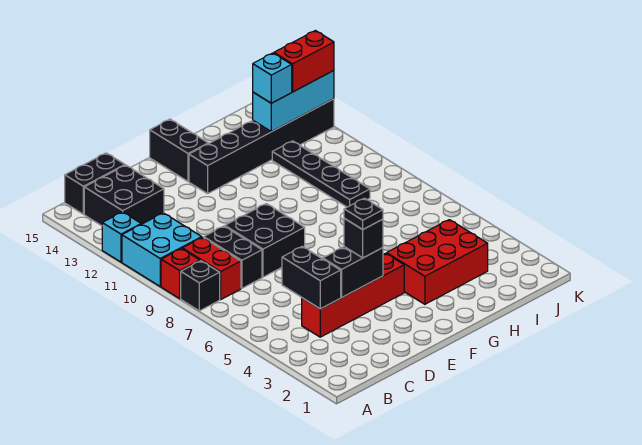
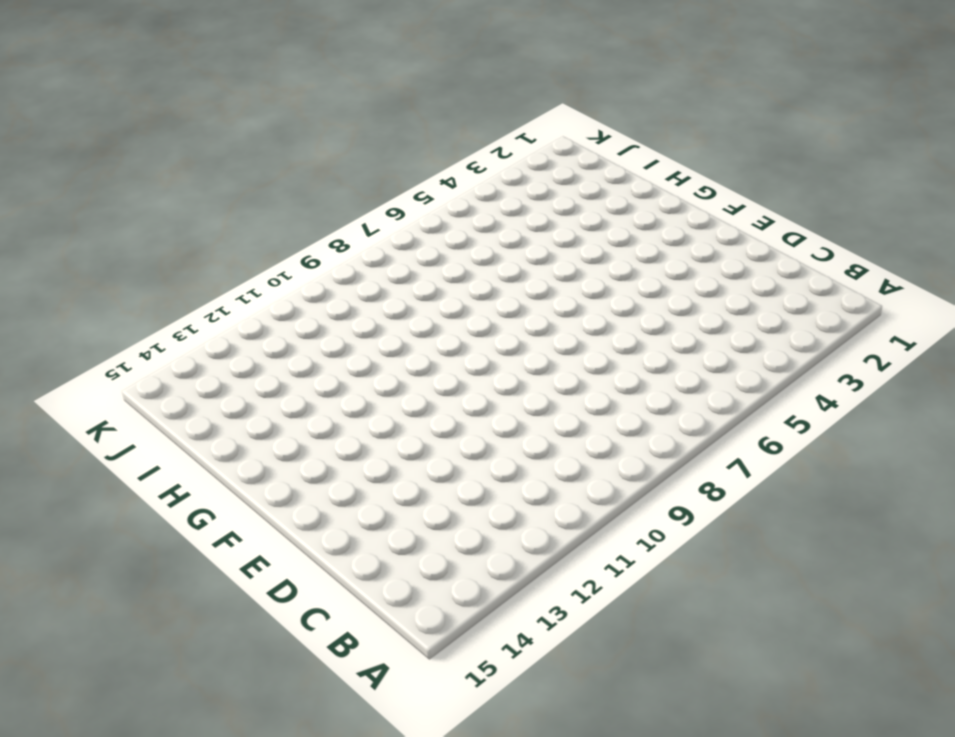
none -> black brick A8 level 1
none -> red brick A9 level 1
none -> cyan brick A10:B11 level 1

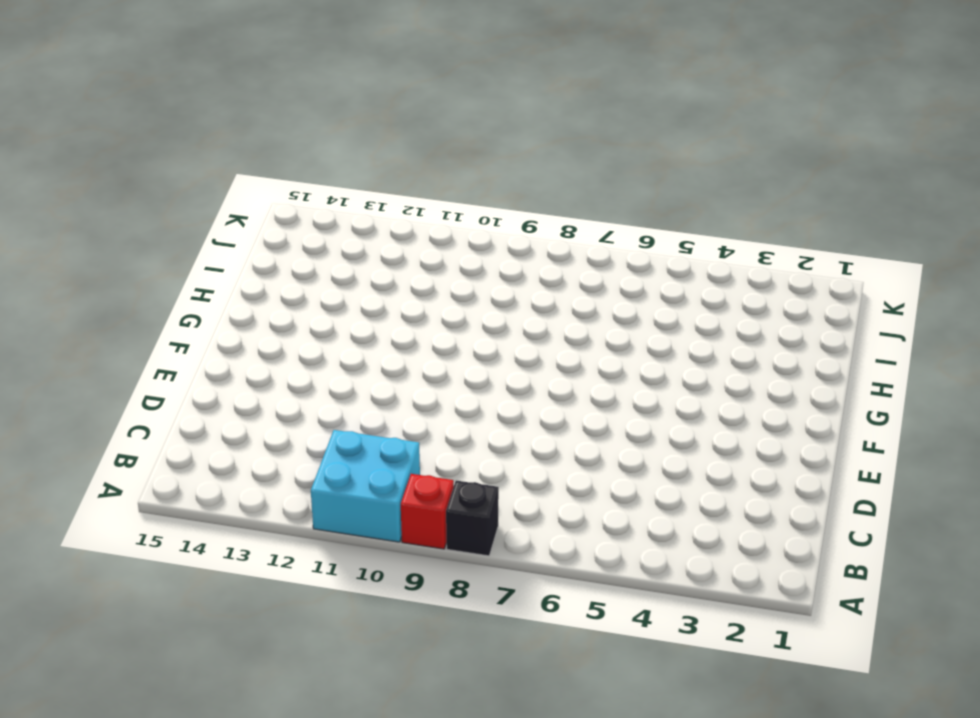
none -> cyan brick A12 level 1
none -> red brick B8:B9 level 1
none -> black brick B13:C14 level 1

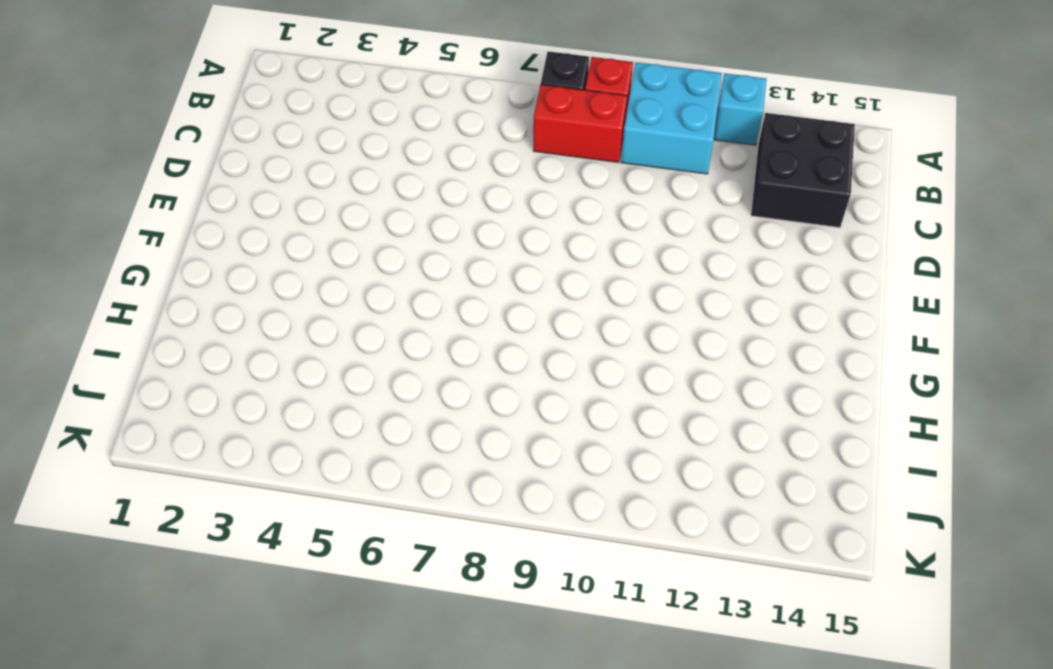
none -> black brick B15:C15 level 1
none -> red brick C4:F4 level 1
none -> black brick C8:C9 level 1

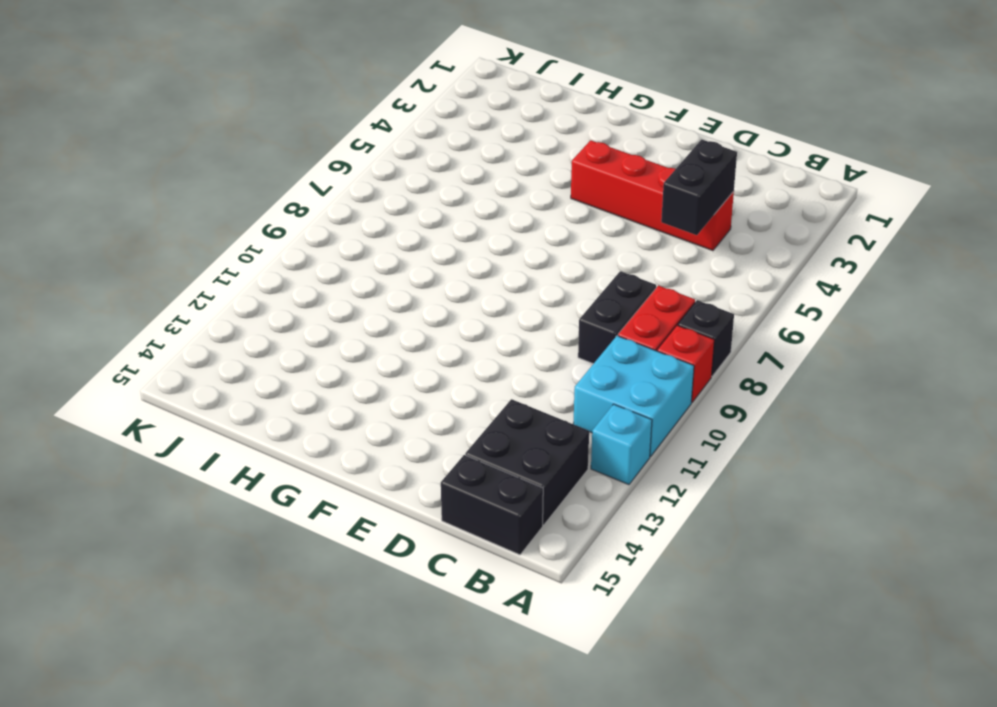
none -> black brick D8:E9 level 1
none -> black brick F13:K13 level 1
none -> black brick F14:F15 level 1

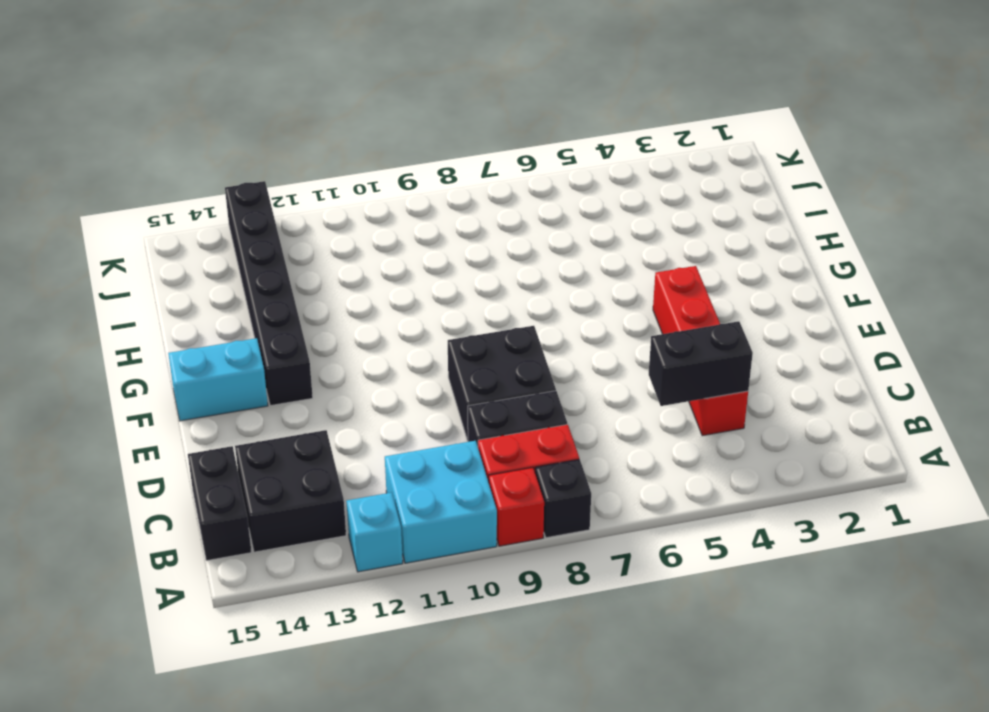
cyan brick F14:F15 level 1 -> black brick F14:F15 level 1
none -> red brick G3:I4 level 1
none -> black plate I9:I12 level 1
none -> black brick D4:E4 level 2

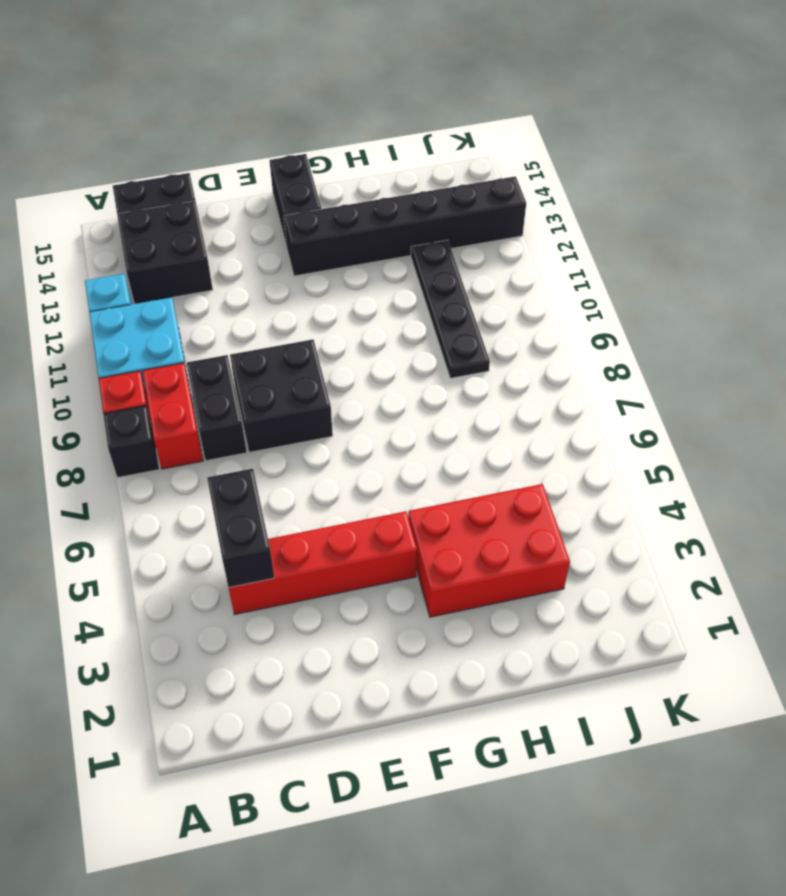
none -> black brick D4:E4 level 2
none -> cyan brick I13:K13 level 2
none -> black brick E4 level 3

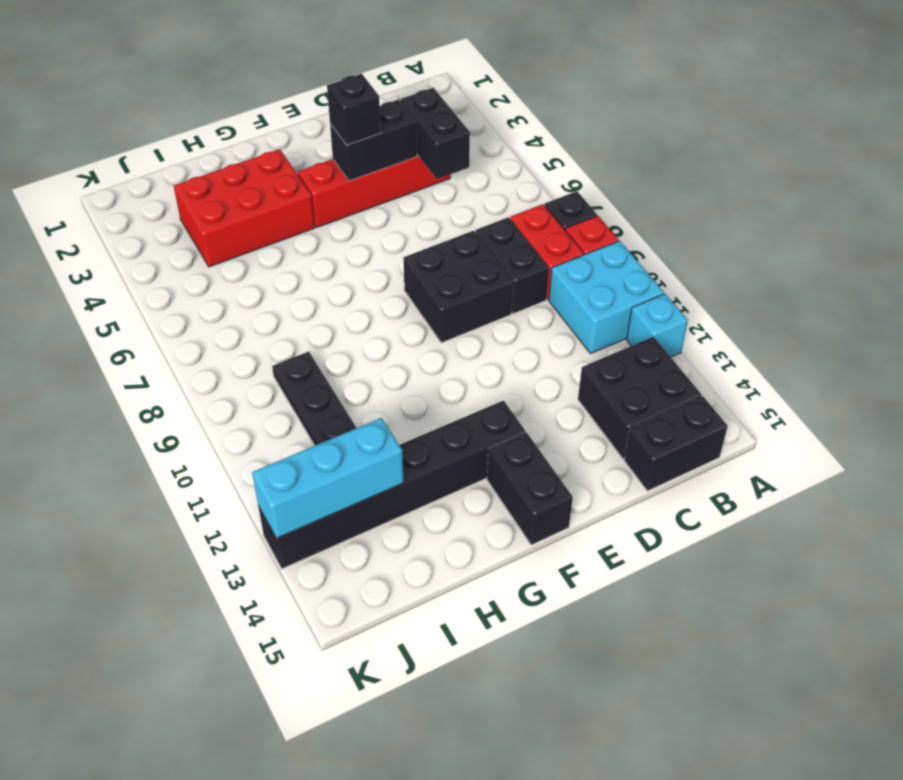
none -> cyan brick I13 level 3
none -> red brick J13:K13 level 3
none -> black plate E4 level 4

